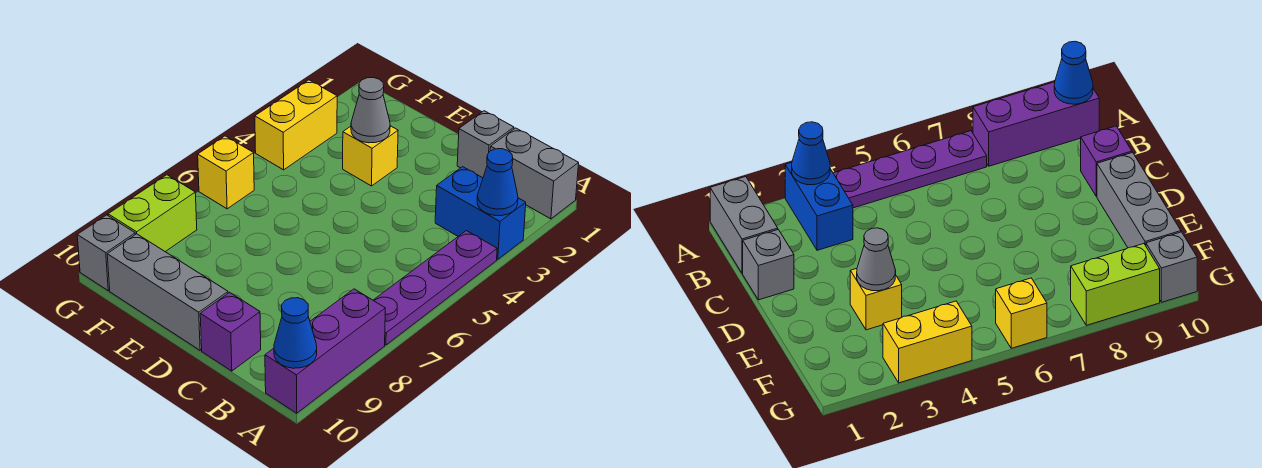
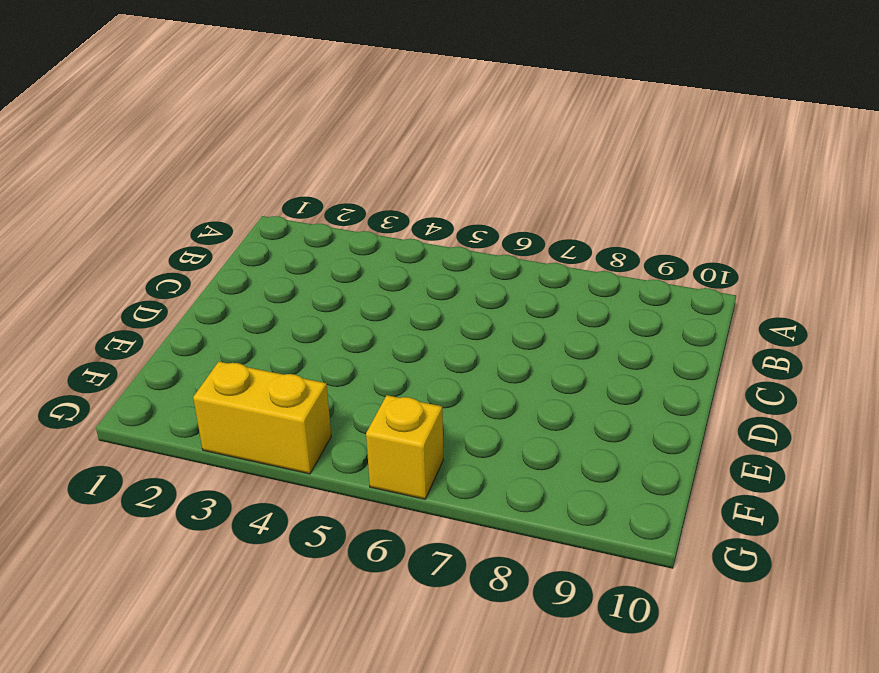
none -> grey brick A1:B1 level 1
none -> blue brick A3:B3 level 1
none -> purple plate A4:A7 level 1

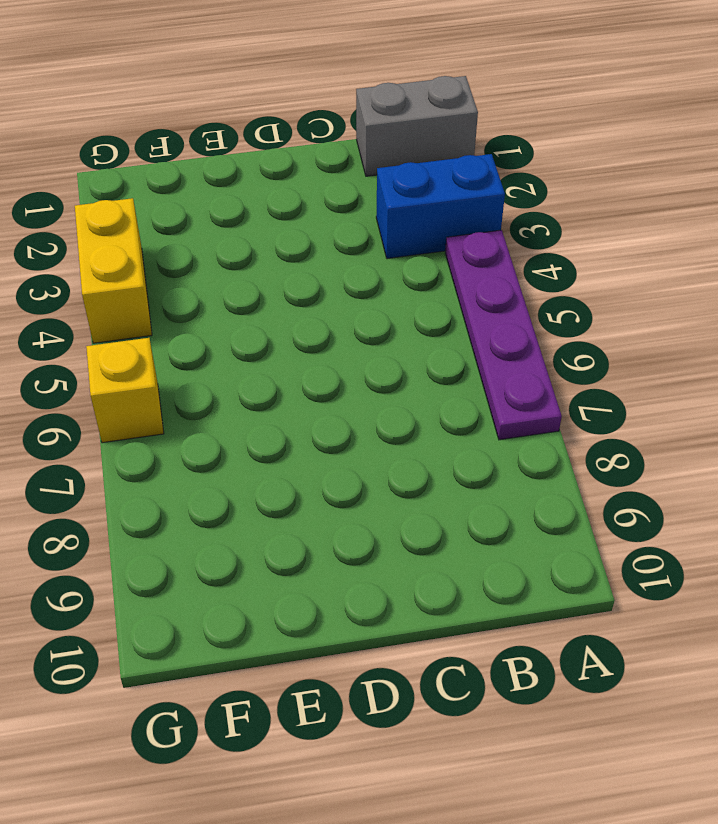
none -> purple brick A8:A10 level 1
none -> grey brick C1 level 1
none -> purple brick C10 level 1

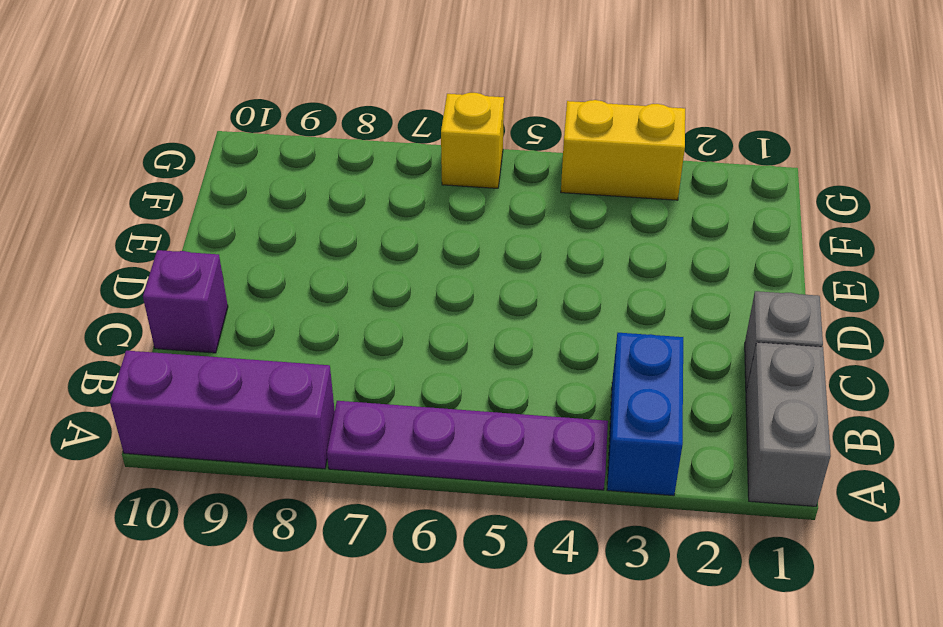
none -> grey brick D10:F10 level 1
none -> yellow brick E3 level 1
none -> lime brick G8:G9 level 1

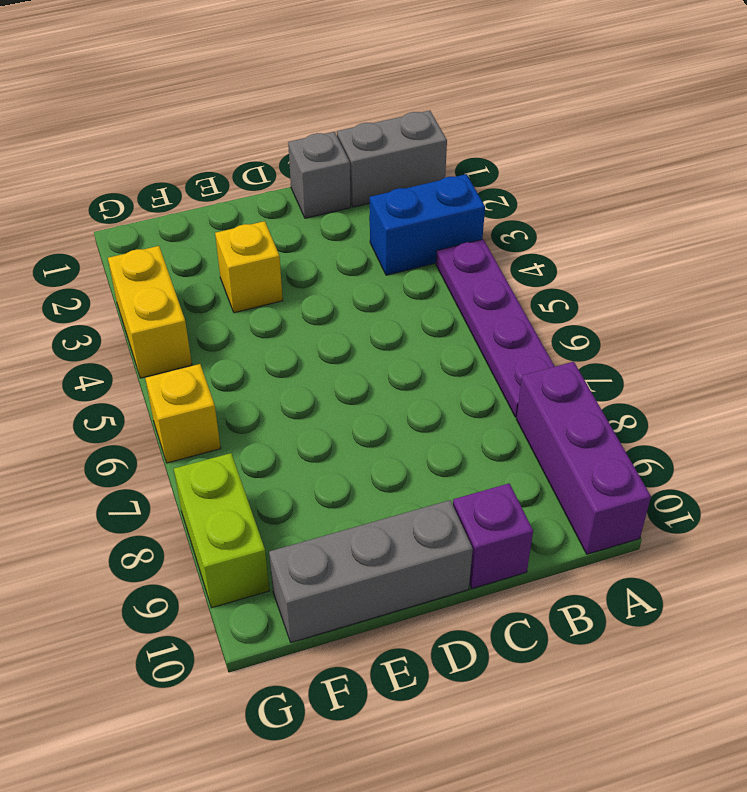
none -> grey brick G10 level 1
none -> blue cone A3 level 2
none -> blue cone A10 level 2

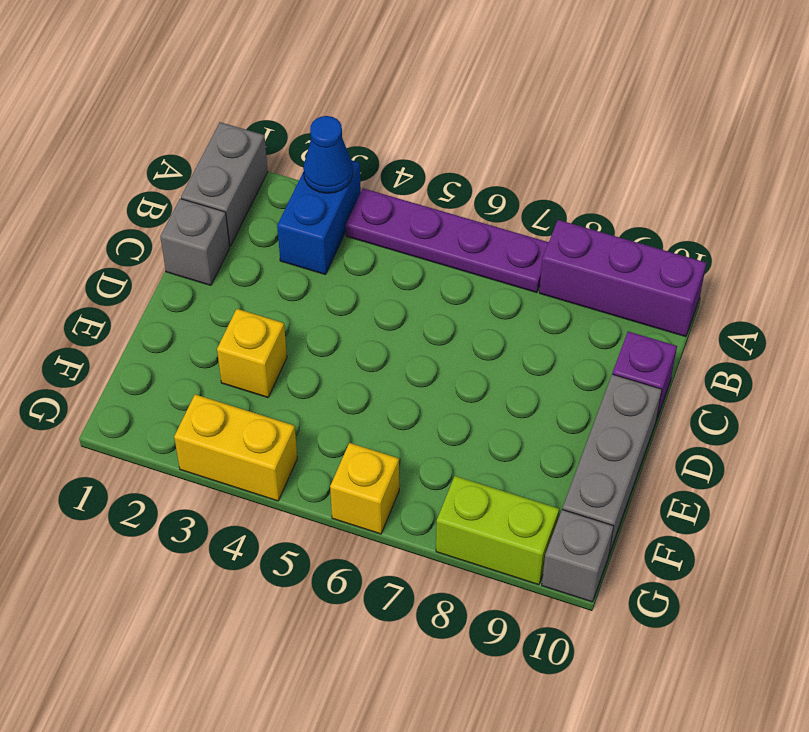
none -> blue cone A10 level 2
none -> grey cone E3 level 2

